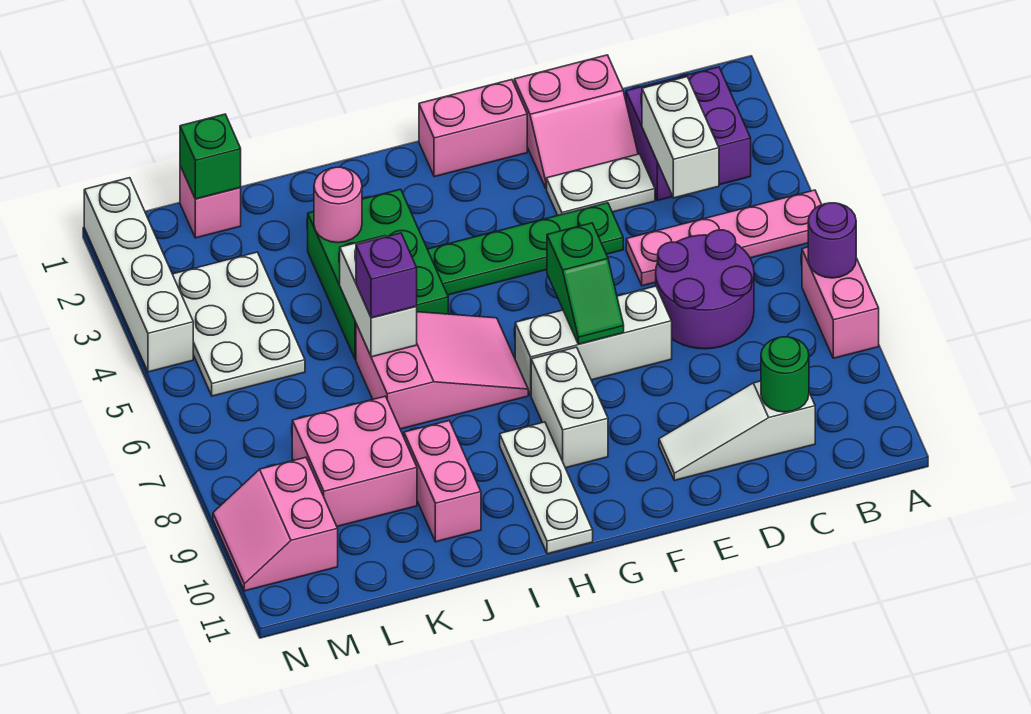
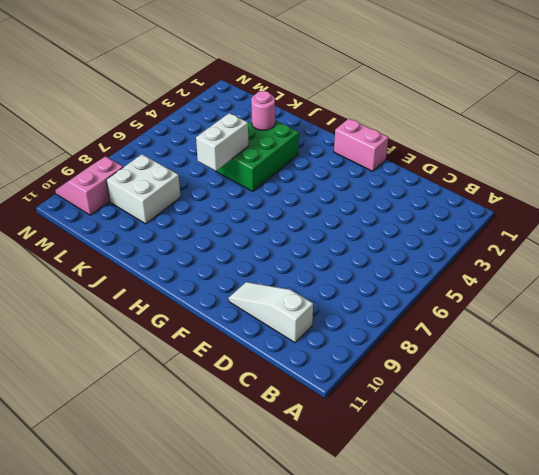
white brick K8:L9 level 1 -> pink brick K8:L9 level 1
none -> pink plate A5:D5 level 1
none -> pink brick A7:A8 level 1
none -> purple brick B2:C3 level 1

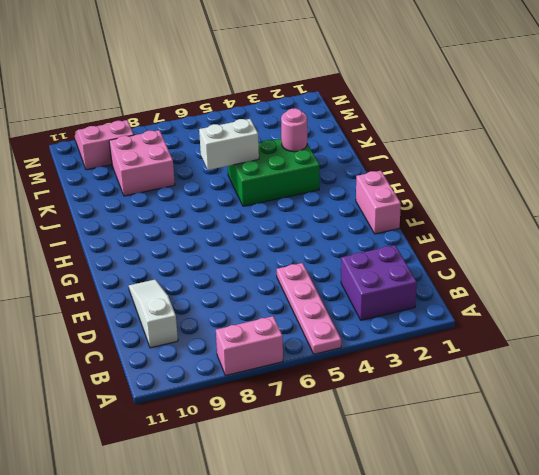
none -> purple round brick C6:D7 level 1
none -> pink slope D1:E2 level 1 top 1
none -> white plate D3:E3 level 1

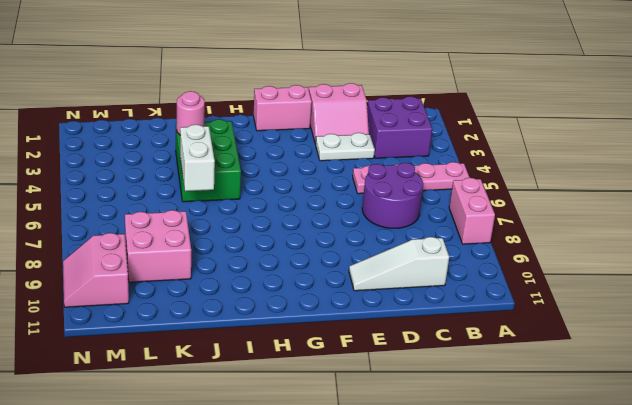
none -> green plate E4:H4 level 1
none -> white brick E7:G7 level 1
none -> white brick G8:G9 level 1

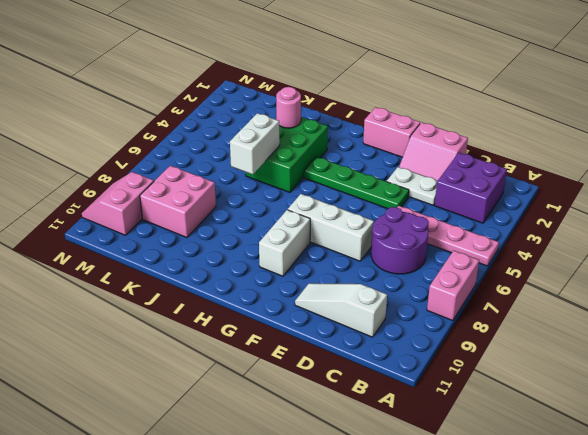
none -> pink slope H6:J7 level 1 top J
none -> white plate H9:H11 level 1
none -> pink brick J9:J10 level 1

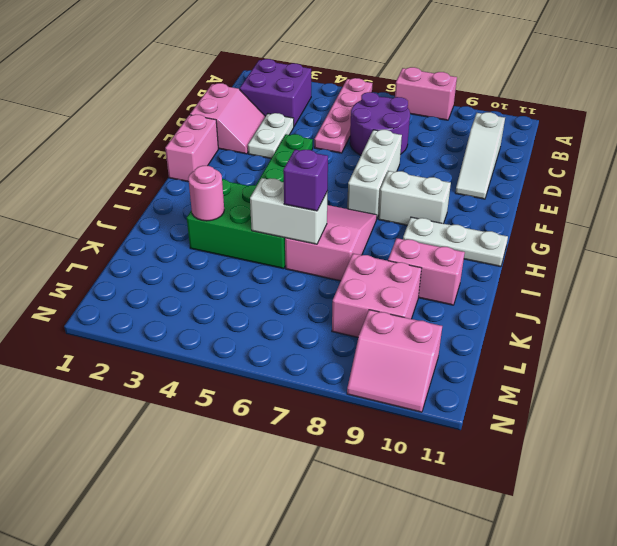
none -> pink brick L1 level 1
none -> white plate L3:M5 level 1
none -> white brick N1:N4 level 1

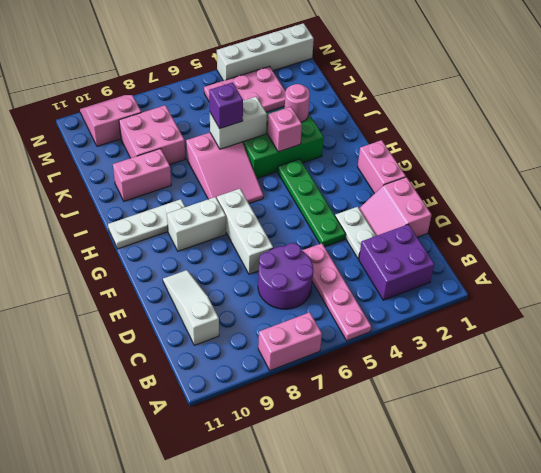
pink brick I4 level 2 -> pink brick L1 level 1
pink plate L3:M5 level 1 -> white plate L3:M5 level 1
none -> purple round brick A7 level 2
none -> white brick C3:C4 level 2
none -> green round brick C10 level 2

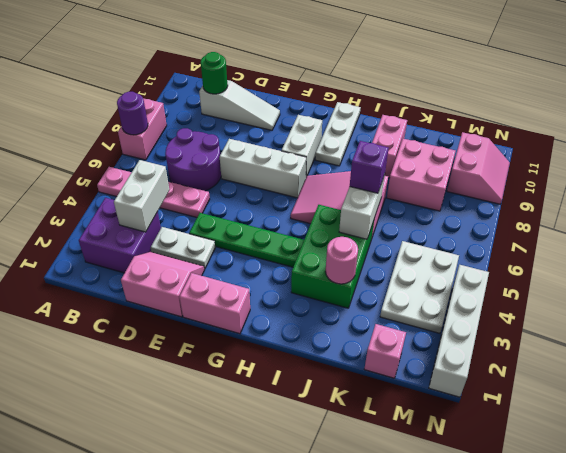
none -> green slope F6:F7 level 2 top 6
none -> green brick L1 level 2

